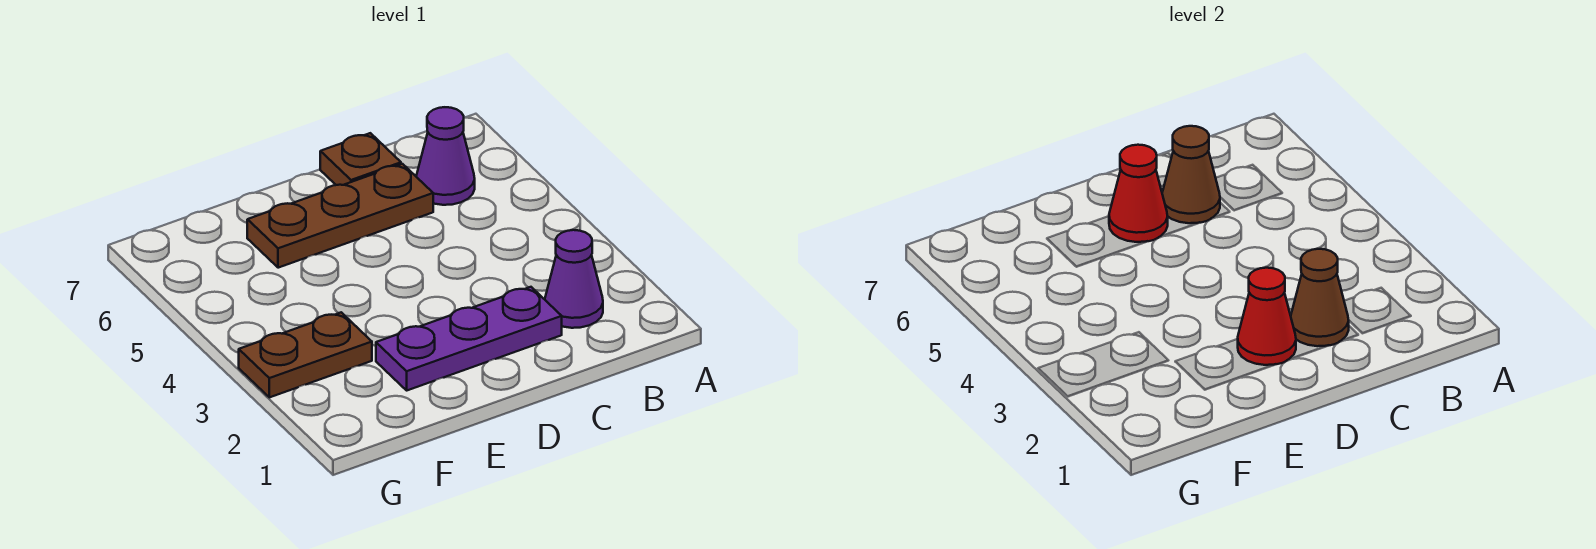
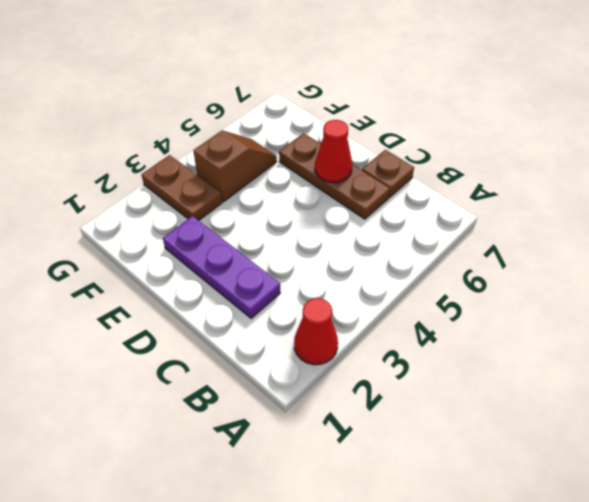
red cone A2 level 1 -> red cone D2 level 2
brown slope F4:F5 level 1 top 4 -> none
none -> purple cone B2 level 1
none -> purple cone B6 level 1

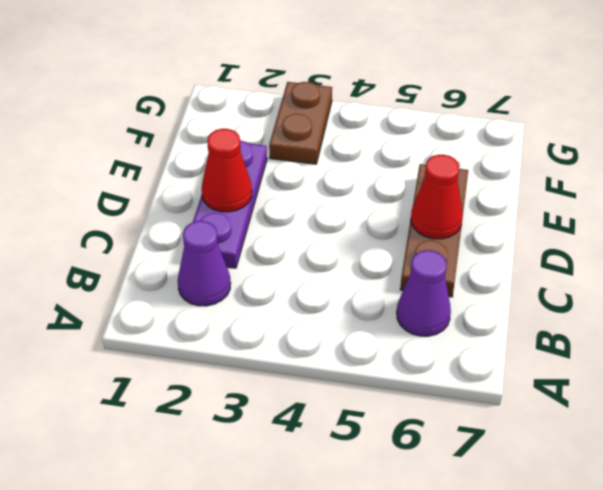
none -> brown plate C7 level 1
none -> brown cone C2 level 2

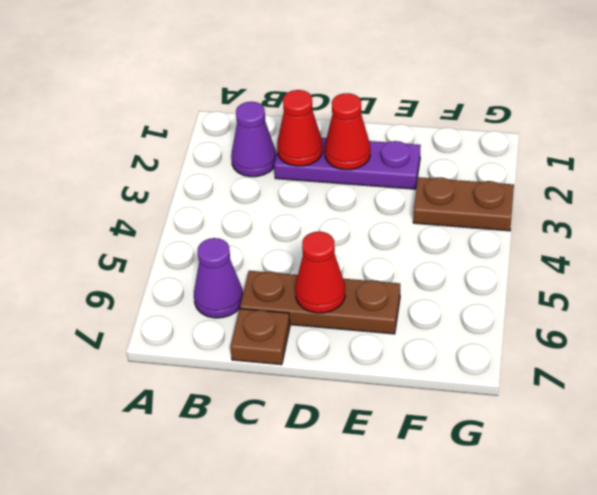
red cone C2 level 2 -> brown cone C2 level 2
none -> brown cone C6 level 2

